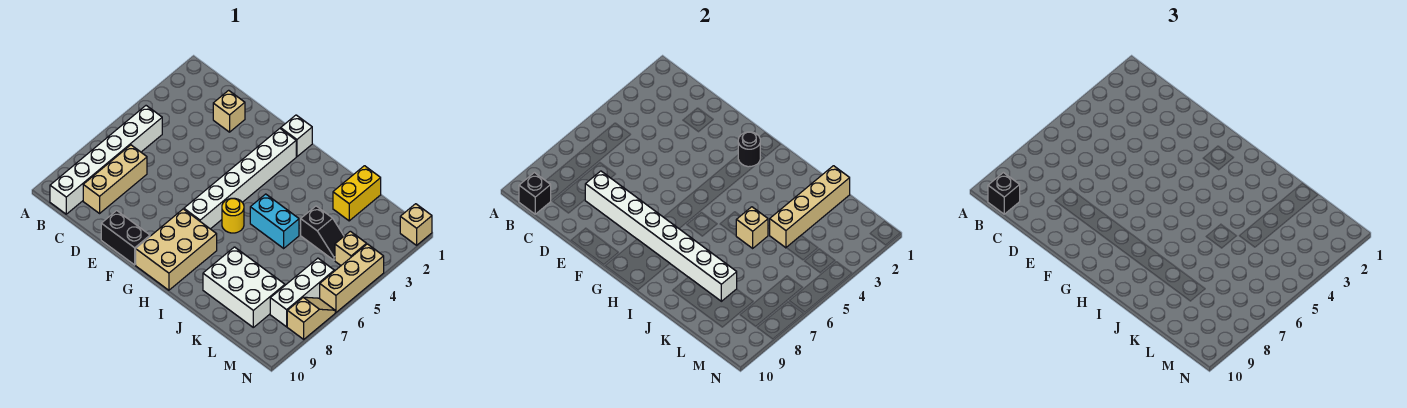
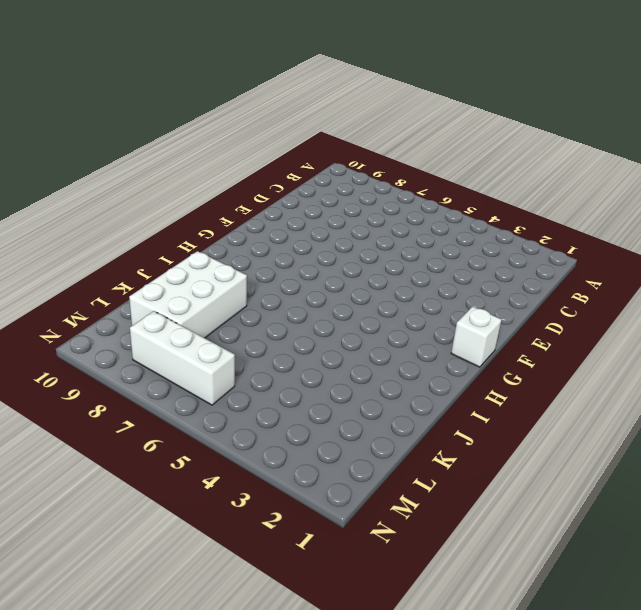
none -> white brick B5:B10 level 1
none -> tan brick C7:C9 level 1
none -> tan brick D2 level 1

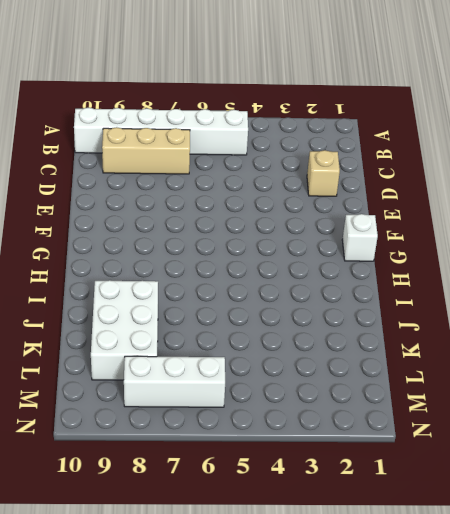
none -> black brick E10:F10 level 1
none -> white brick G2:G7 level 1
none -> tan brick G8:H10 level 1

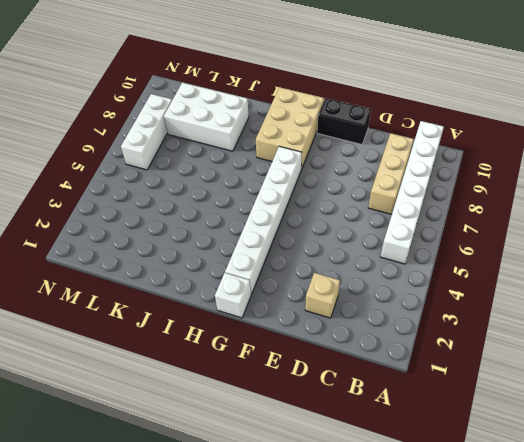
none -> yellow round brick H6 level 1
none -> cyan brick I5:J5 level 1
none -> yellow brick K1:K2 level 1

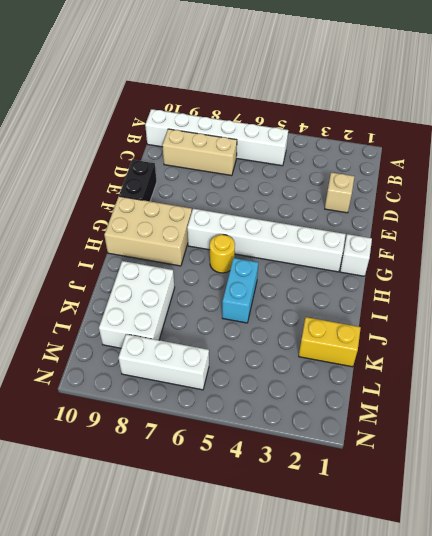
none -> black slope K4:L4 level 1 top K
none -> tan brick M4 level 1
none -> tan brick N1 level 1

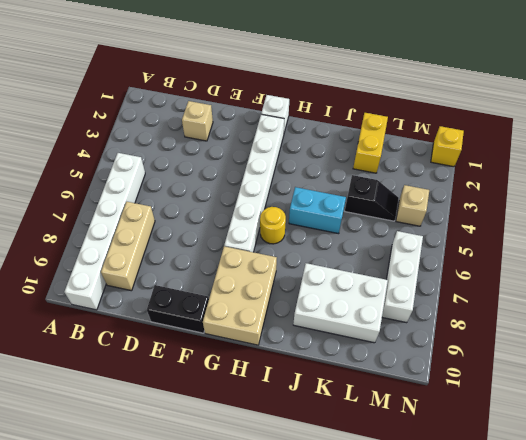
yellow brick N1 level 1 -> tan brick N1 level 1
none -> tan brick N4:N6 level 1
none -> tan slope N7:N8 level 1 top 8
none -> black brick B10 level 2

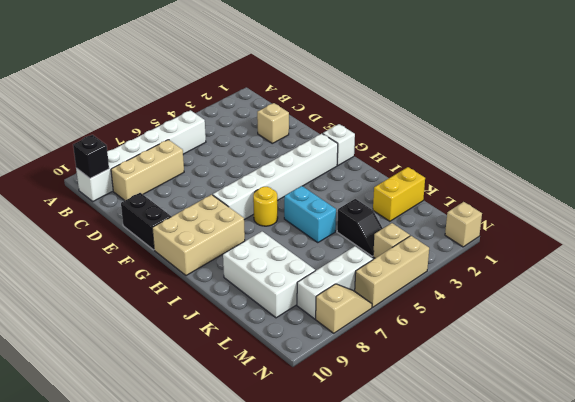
none -> white brick D8:K8 level 2
none -> black round brick G2 level 2
none -> tan brick J5 level 2

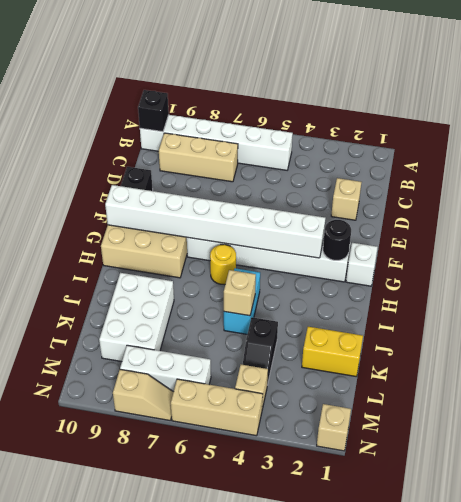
white brick G3:G10 level 2 -> white brick D8:K8 level 2
none -> tan brick K1:K4 level 2
none -> black brick B10 level 3

